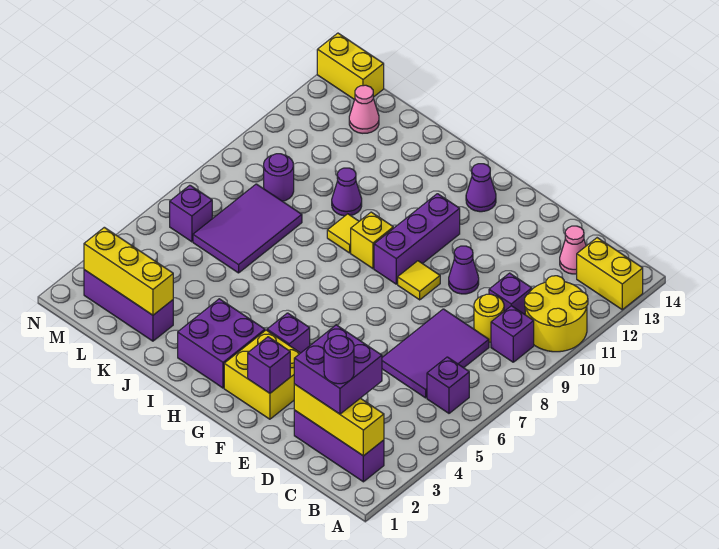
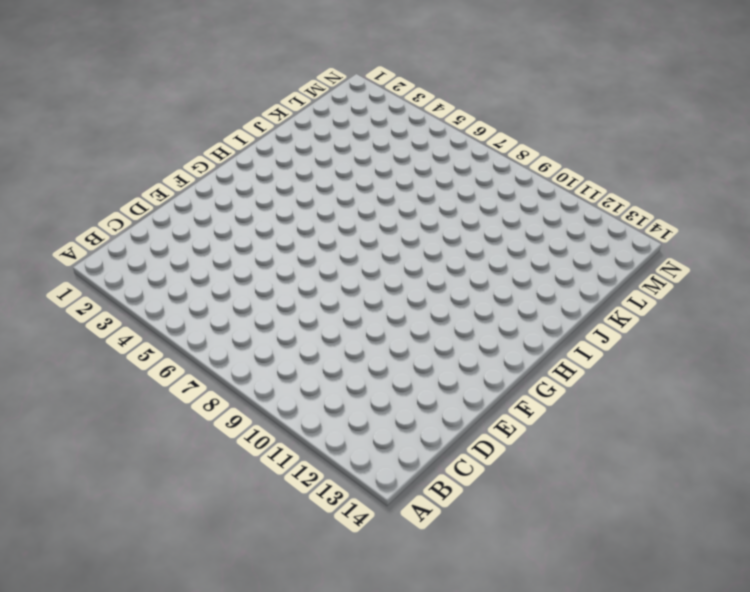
none -> yellow round brick A10:B11 level 1
none -> yellow brick A13:B13 level 1
none -> purple brick B2:D2 level 1
none -> purple brick B6 level 1

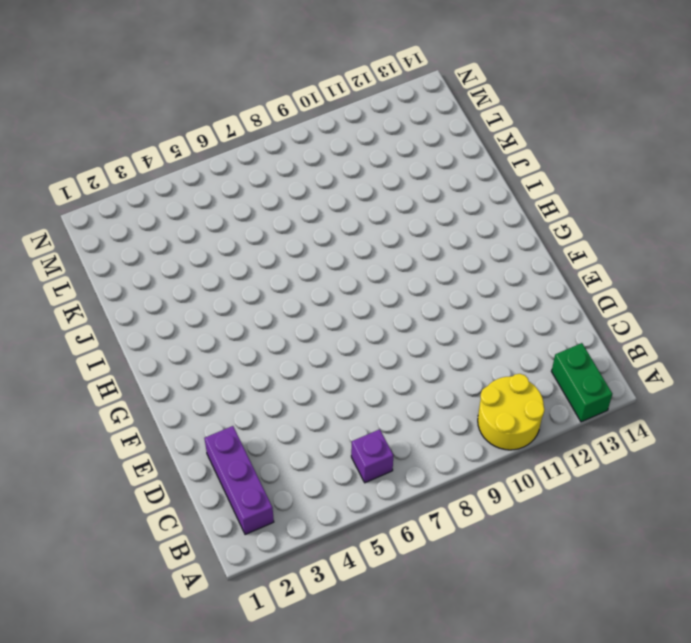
green brick A13:B13 level 1 -> yellow brick A13:B13 level 1
none -> purple brick B9 level 1
none -> purple tile C6:D8 level 1
none -> yellow round brick C9 level 1
none -> purple brick C10 level 1

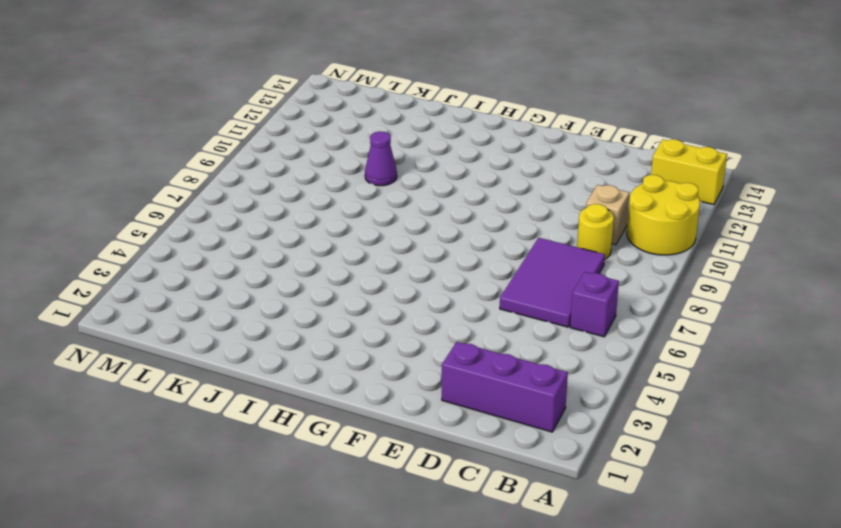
tan brick C10 level 1 -> purple brick C10 level 1
none -> purple brick B9 level 1
none -> pink cone C13 level 1
none -> purple cone E10 level 1
none -> yellow brick F2:G3 level 1

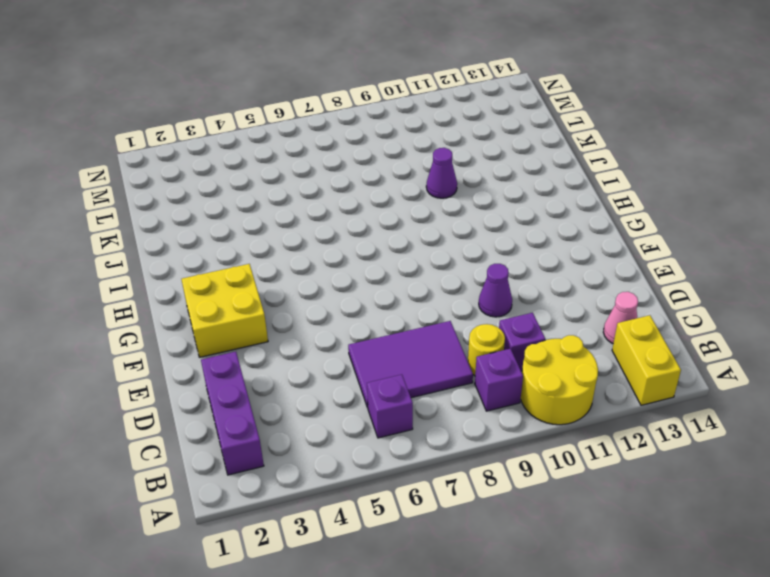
none -> yellow tile F9 level 1
none -> purple brick G4 level 1
none -> purple brick G9:G11 level 1
none -> purple cone G13 level 1

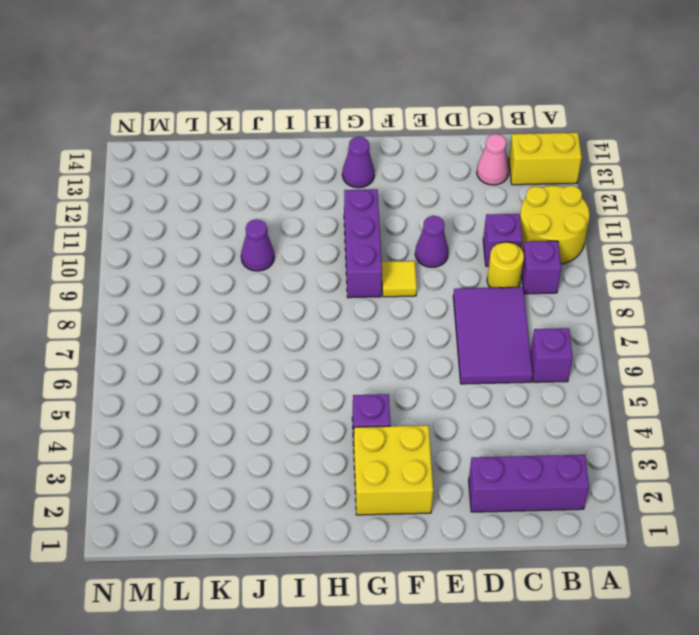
none -> purple brick H2:I3 level 1
none -> yellow brick H9 level 1
none -> yellow tile I9 level 1
none -> purple brick K2:M2 level 1

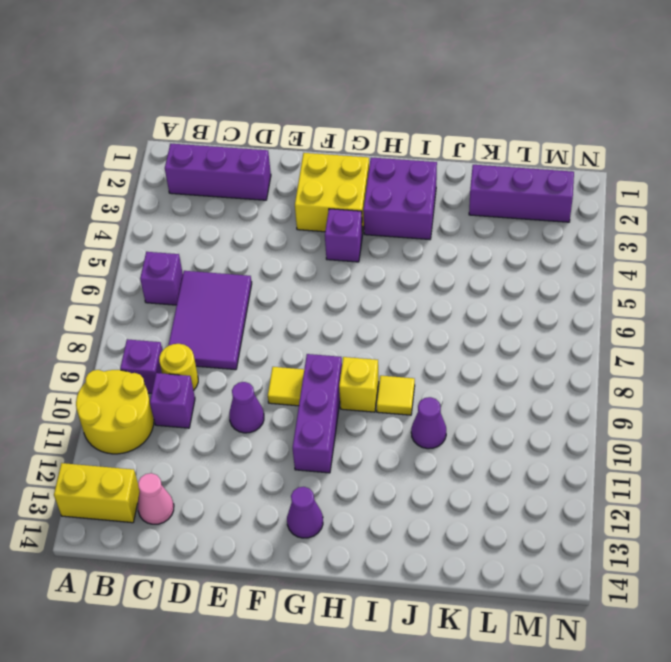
none -> purple tile K6:L8 level 1
none -> purple round brick L9 level 1
none -> pink cone L13 level 1
none -> purple brick M6 level 1

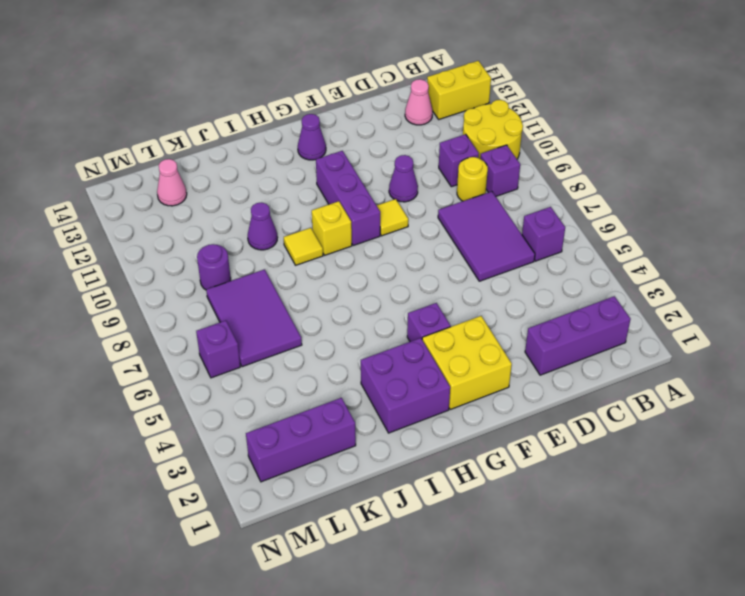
none -> yellow brick M14:N14 level 1
none -> yellow brick B2:D2 level 2
none -> purple brick F2 level 2
none -> yellow brick K2:M2 level 2

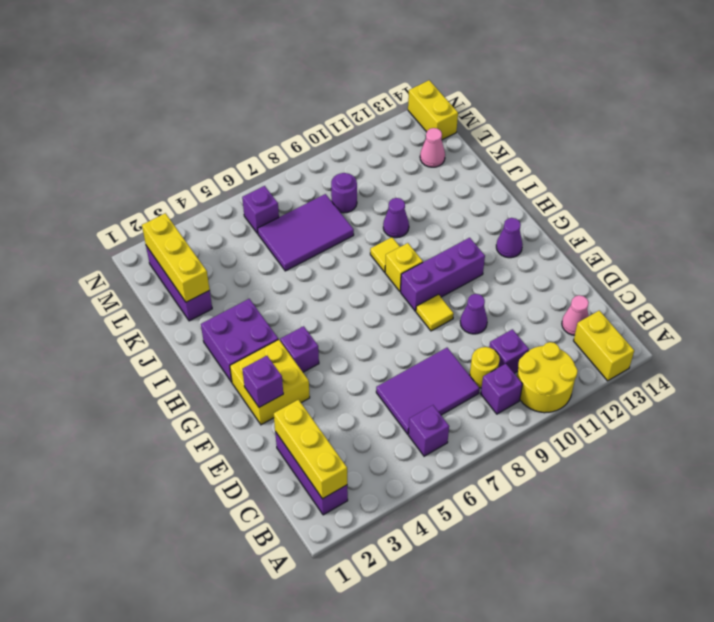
none -> purple brick C2:D3 level 3
none -> purple round brick C2 level 4

